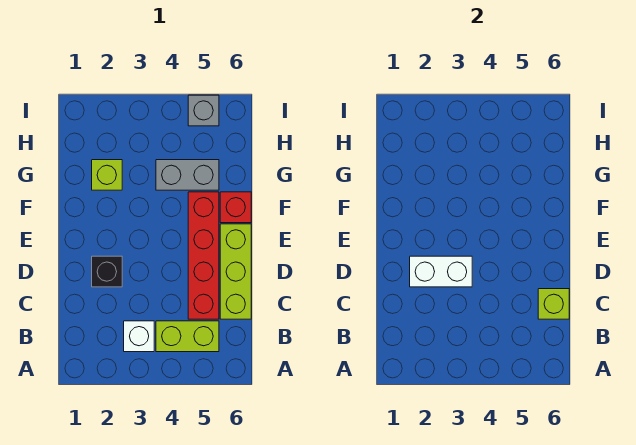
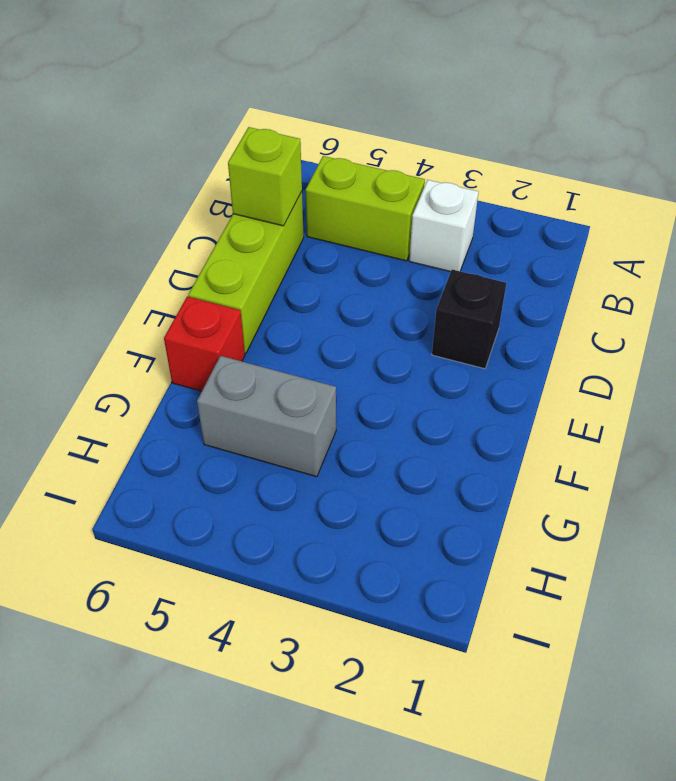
none -> red brick C5:F5 level 1
none -> lime brick G2 level 1

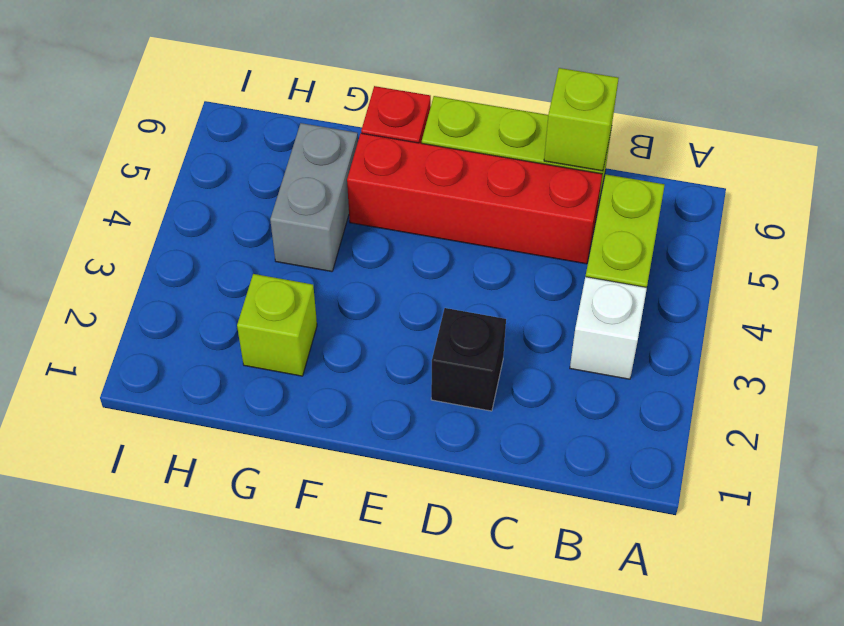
none -> grey brick I5 level 1
none -> white brick D2:D3 level 2

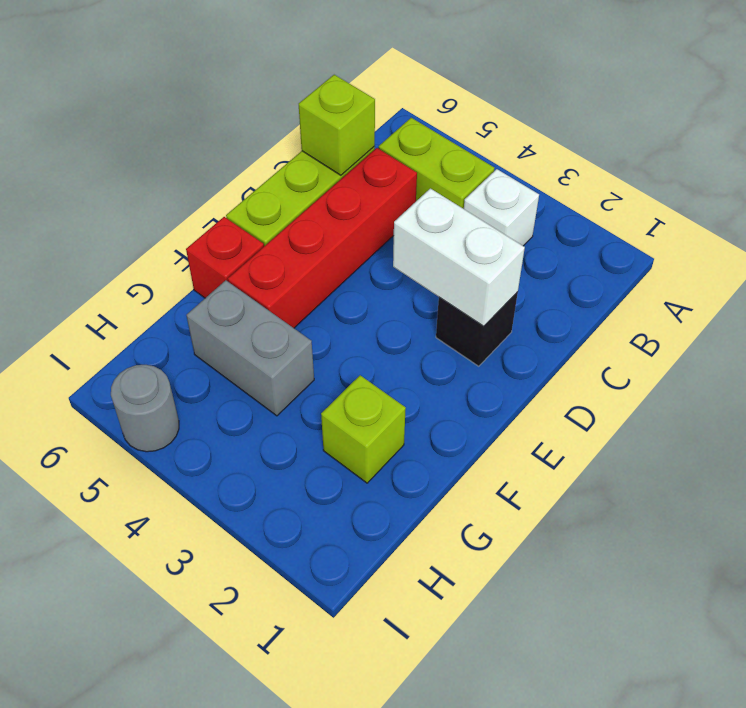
grey round brick I5 level 1 -> grey brick I5 level 1

